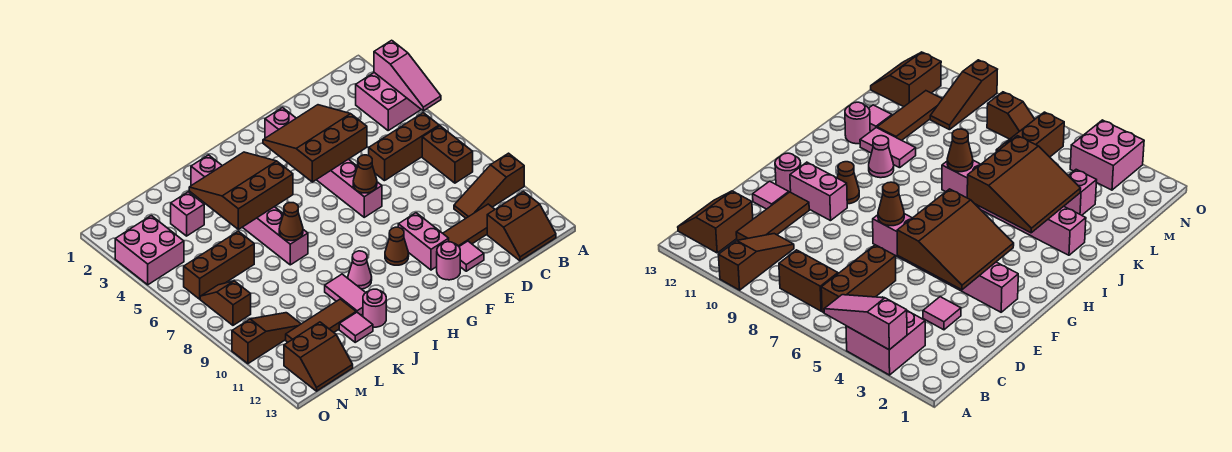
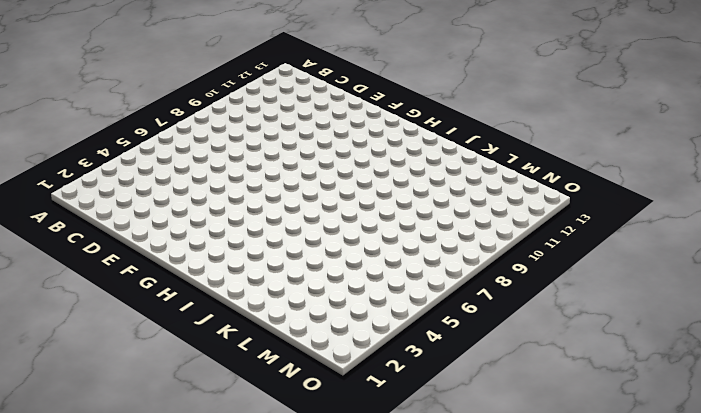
none -> pink brick A3:B4 level 1
none -> brown slope A10:C10 level 1 top A
none -> brown brick B6:D6 level 1

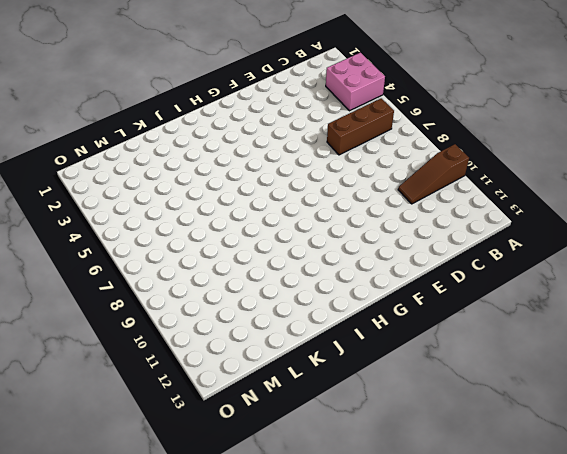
none -> brown brick B7:B8 level 1
none -> brown slope B12:C13 level 1 top 12
none -> brown tile C11:E11 level 1

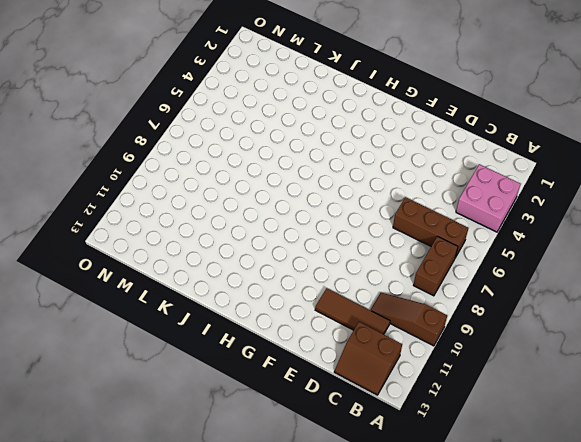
none -> pink tile D3 level 1
none -> pink tile E12 level 1
none -> pink brick F2:F7 level 1

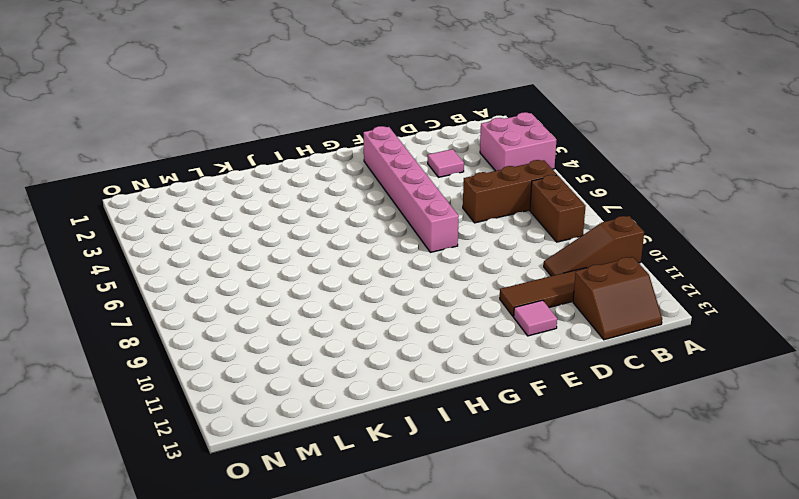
none -> pink brick F10:F11 level 1
none -> pink round brick F12 level 1
none -> brown cone G10 level 1

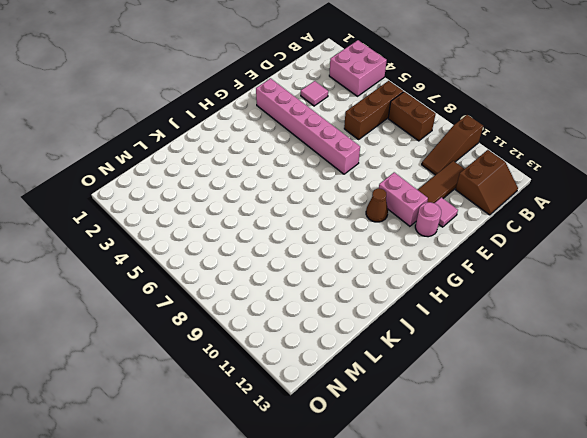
none -> pink cone I10 level 1
none -> pink brick J2:J7 level 1
none -> pink tile J10:J11 level 1

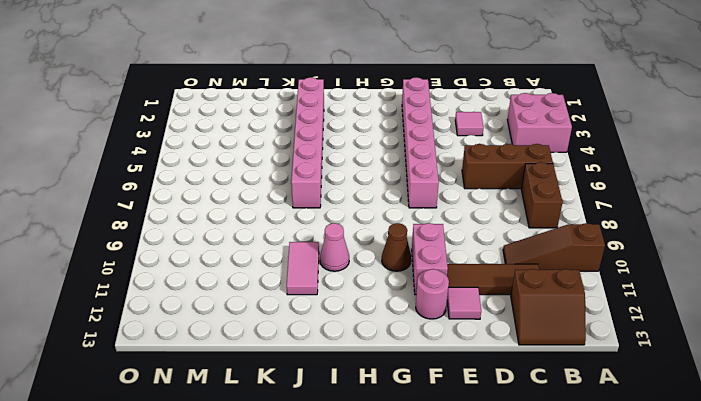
none -> pink round brick J12 level 1
none -> brown tile K11:M11 level 1
none -> pink tile K12 level 1

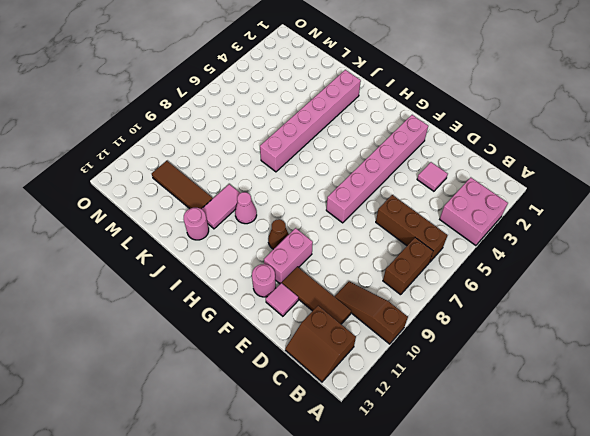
none -> pink tile K12 level 1
none -> pink brick L3 level 1
none -> brown brick L6:N6 level 1

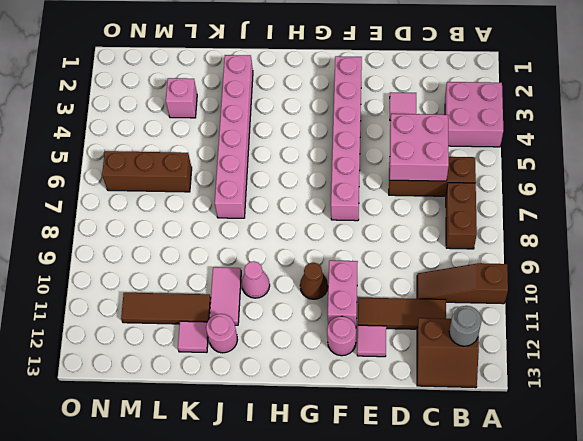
grey round brick B12 level 2 -> none
pink brick C5:D6 level 2 -> pink brick N3:O4 level 1
none -> brown slope M10:O10 level 1 top O
none -> brown slope M12:N13 level 1 top 12
none -> brown slope N7:N8 level 1 top 8

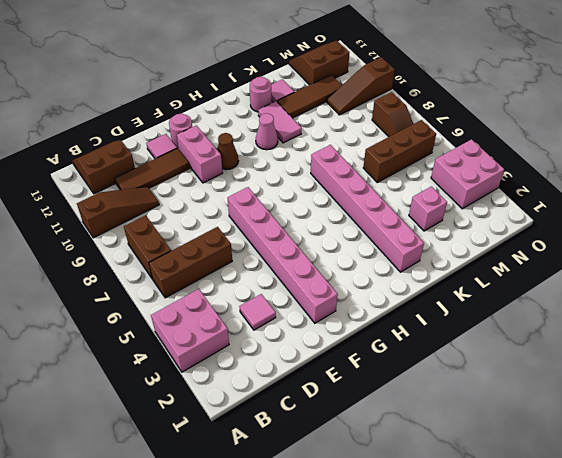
none -> pink slope A3:A5 level 2 top 3
none -> brown slope E3:G5 level 2 top 5
none -> brown cone F7 level 2

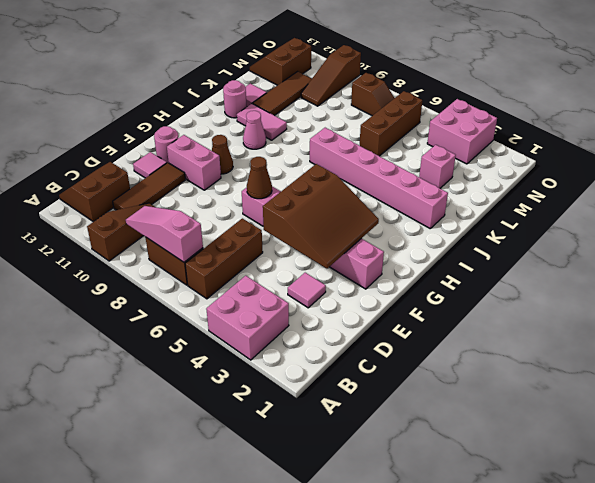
pink slope B7:B9 level 2 top 7 -> pink slope A3:A5 level 2 top 3
none -> brown slope I3:K5 level 2 top 5
none -> brown cone J7 level 2

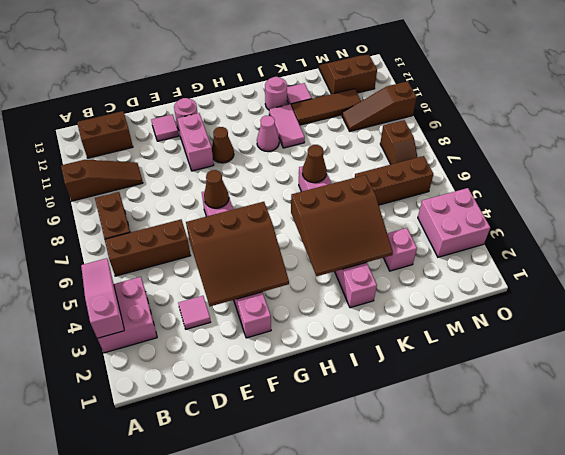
none -> brown tile C11:E11 level 1

